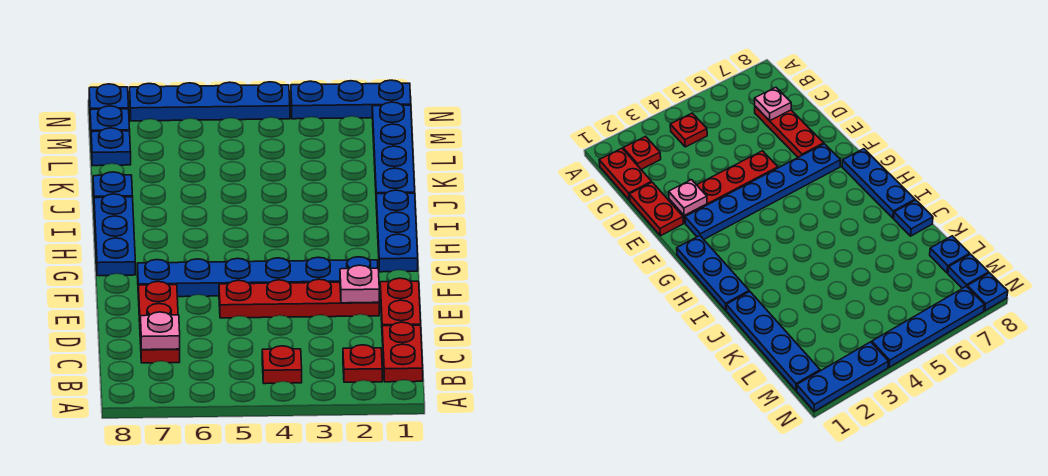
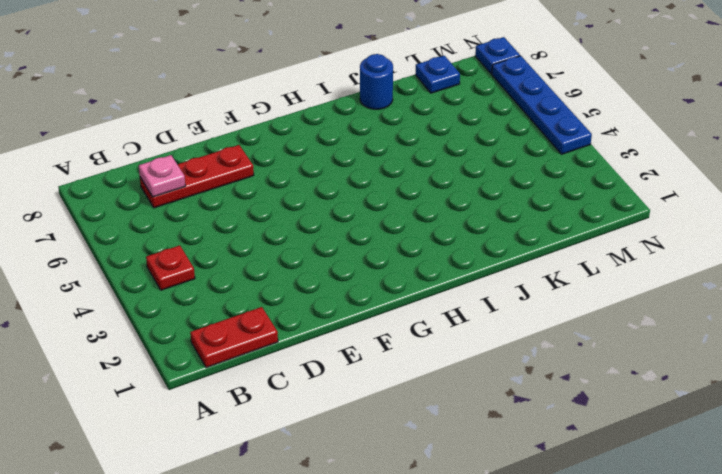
blue round brick J8 level 1 -> blue plate J8 level 1
none -> red plate B2 level 1
none -> red plate D1:E1 level 1
none -> red plate E2:E5 level 1

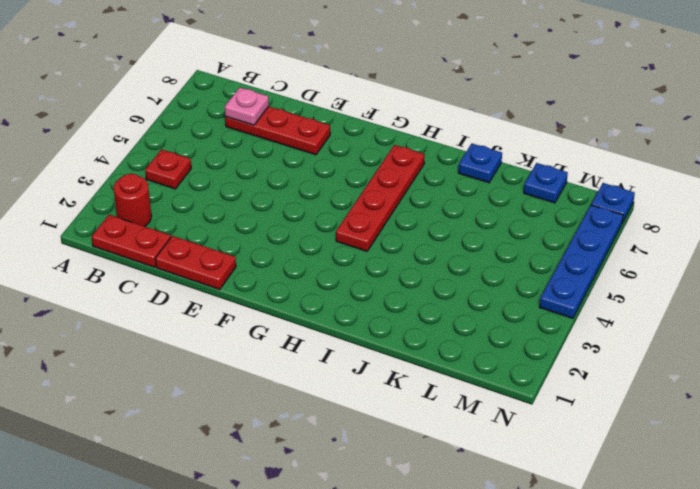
red round brick B2 level 1 -> red plate B2 level 1
red plate H4:H7 level 1 -> red plate E2:E5 level 1
none -> blue plate F2:F7 level 1
none -> blue plate G1:I1 level 1
none -> blue plate G8:I8 level 1

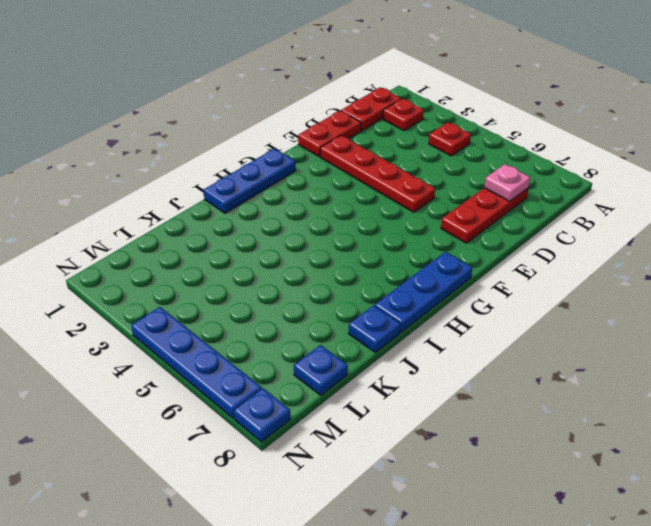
none -> blue plate F2:F7 level 1
none -> blue plate J1:M1 level 1
none -> blue plate M8 level 1

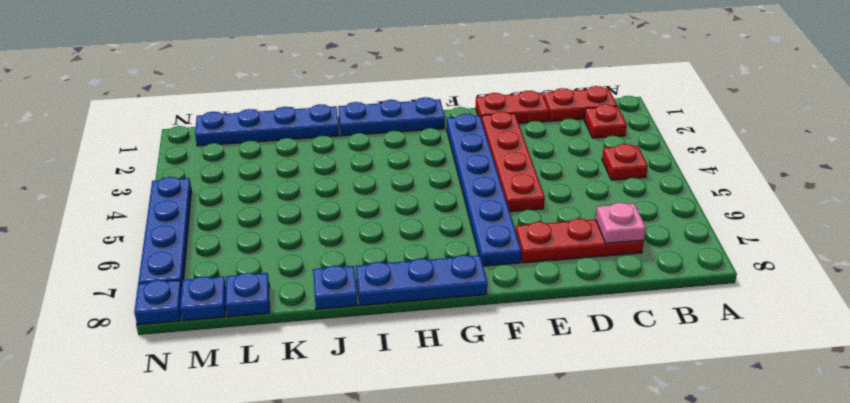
none -> blue plate N1:N3 level 1
none -> pink plate E2 level 2

